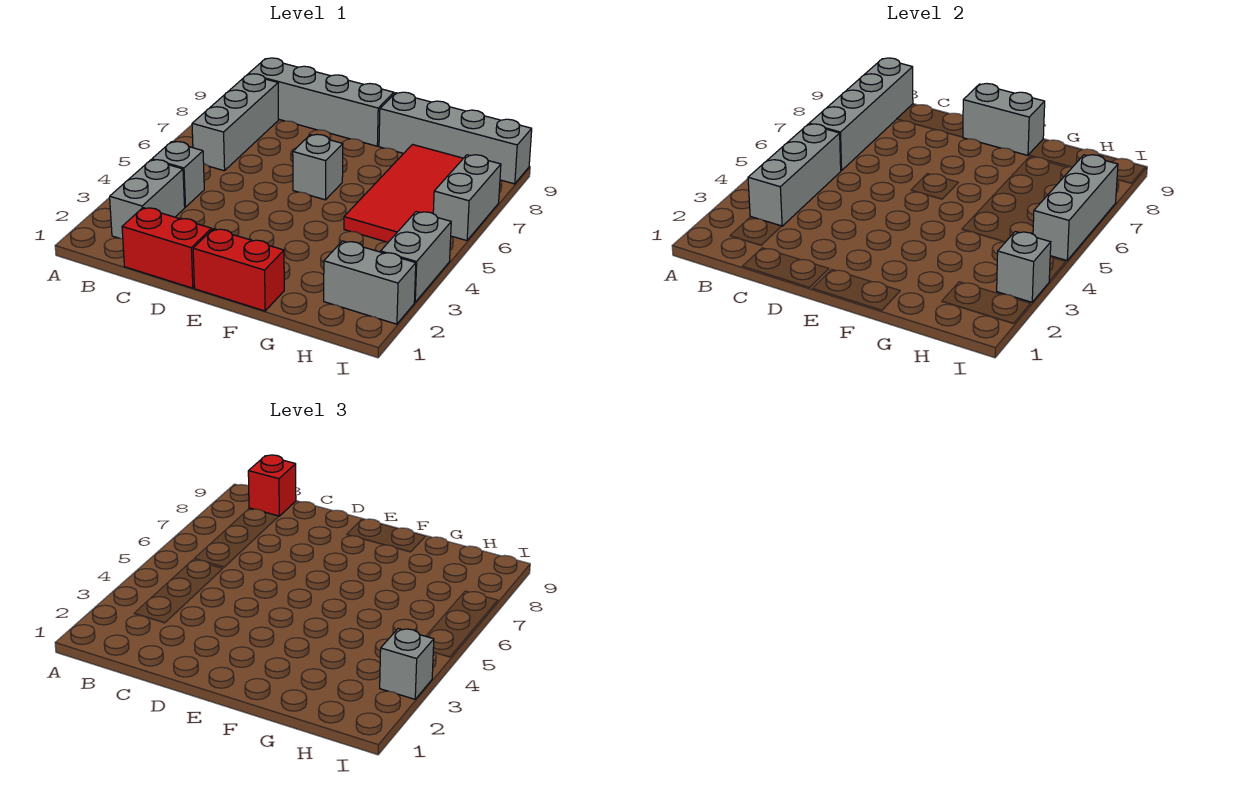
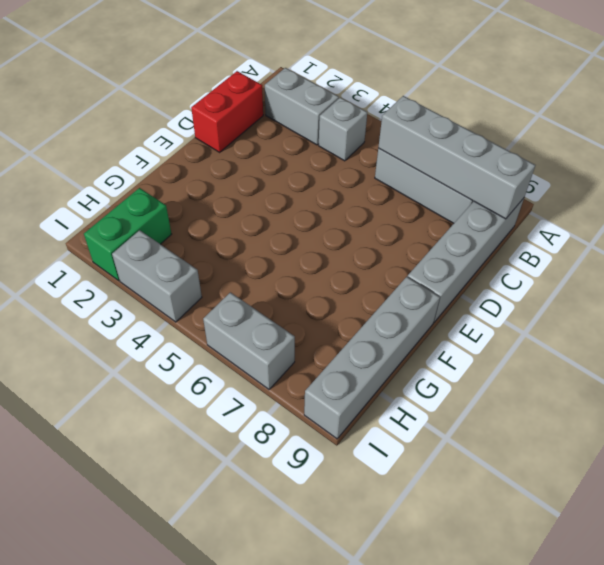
green brick H2:I2 level 1 -> grey brick H2:I2 level 1
none -> red brick E1:F1 level 1
none -> grey brick E6 level 1
none -> red tile G5:H8 level 1

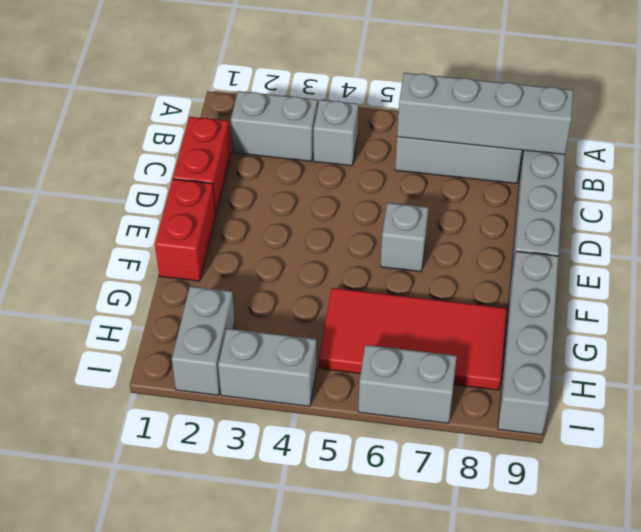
none -> grey brick B3:B5 level 2
none -> grey brick E9:F9 level 2
none -> grey brick I3 level 2

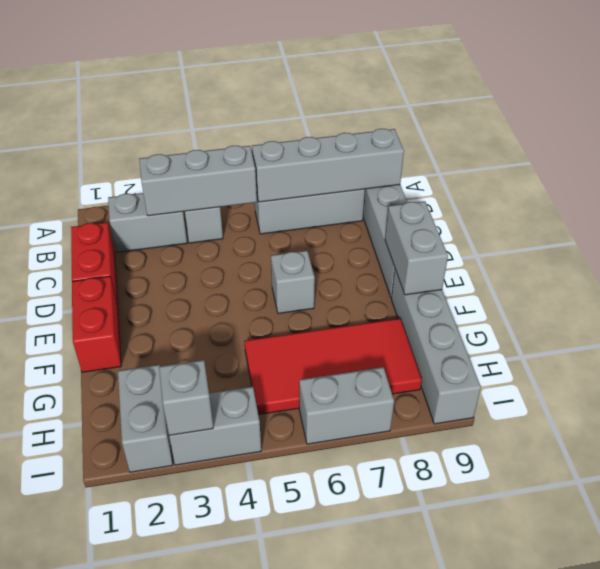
none -> grey brick I5:I7 level 2
none -> red brick B9 level 3
none -> grey brick I3 level 3

